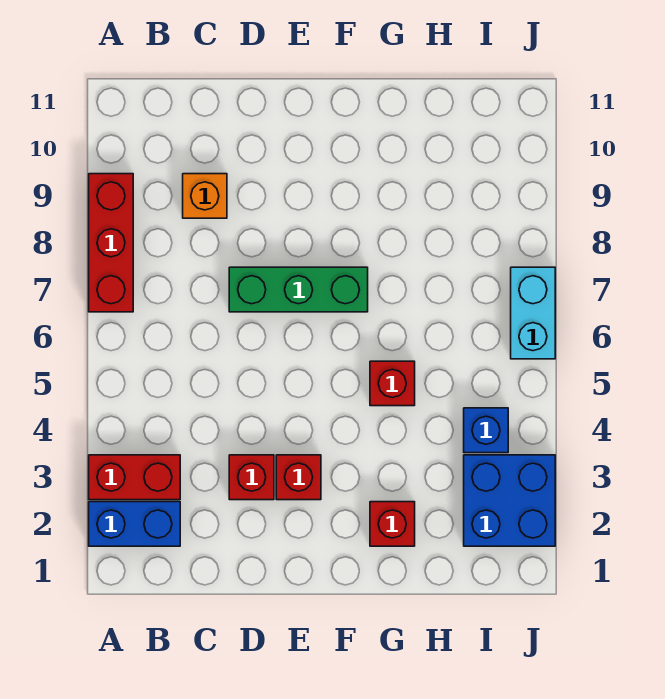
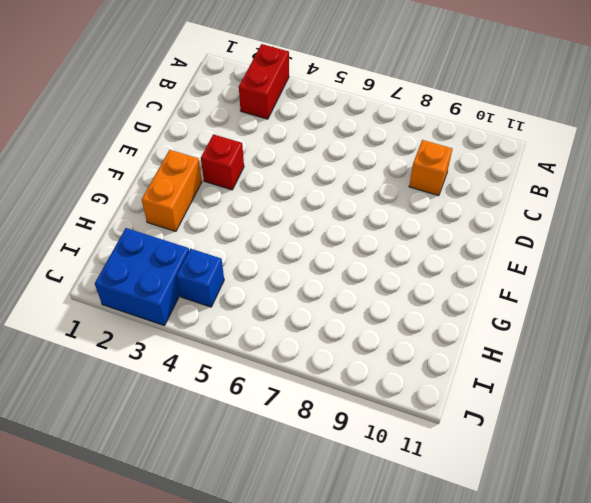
orange brick F2:G2 level 1 -> red brick G2 level 1
none -> blue brick A2:B2 level 1
none -> red brick A7:A9 level 1
none -> red brick D3 level 1

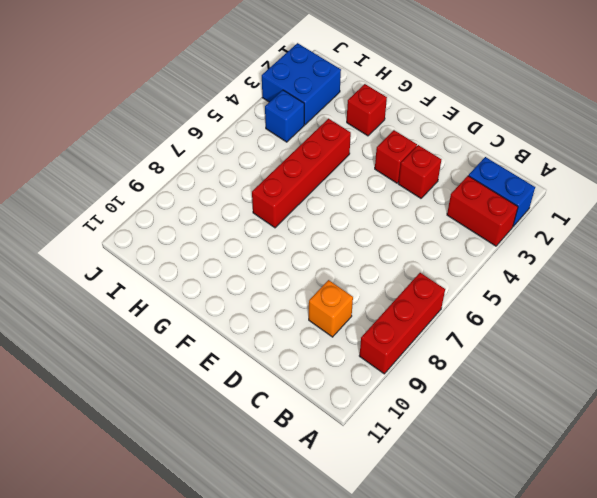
red brick G4:G7 level 1 -> red brick G5 level 1
none -> green brick D7:F7 level 1
none -> cyan brick J6:J7 level 1

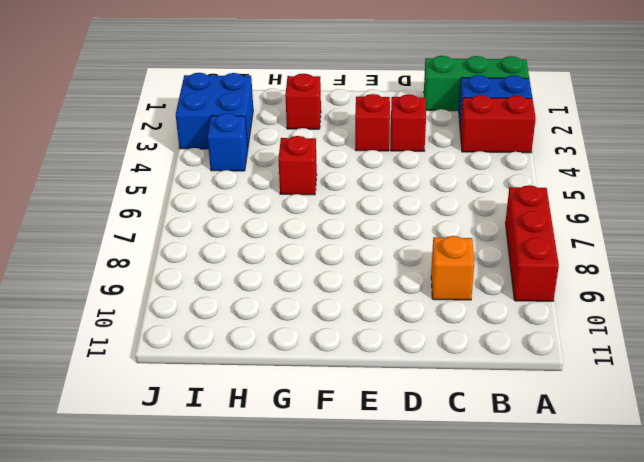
green brick A1:C1 level 1 -> green brick D7:F7 level 1
none -> cyan brick J6:J7 level 1

